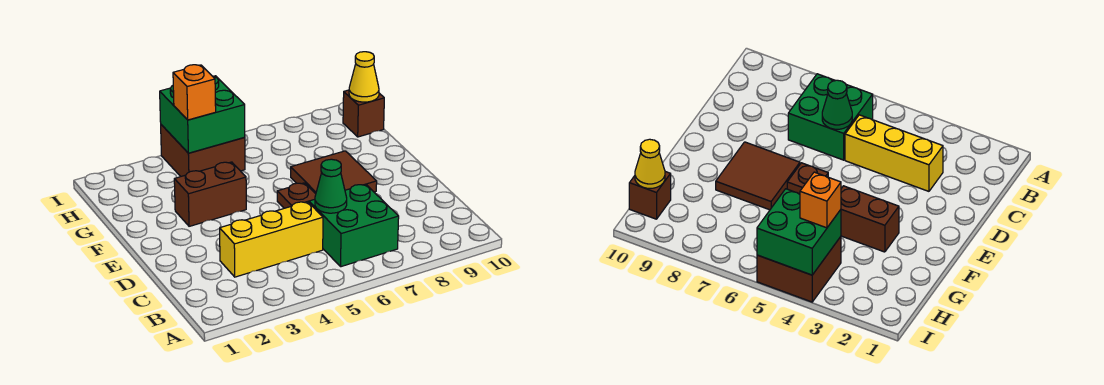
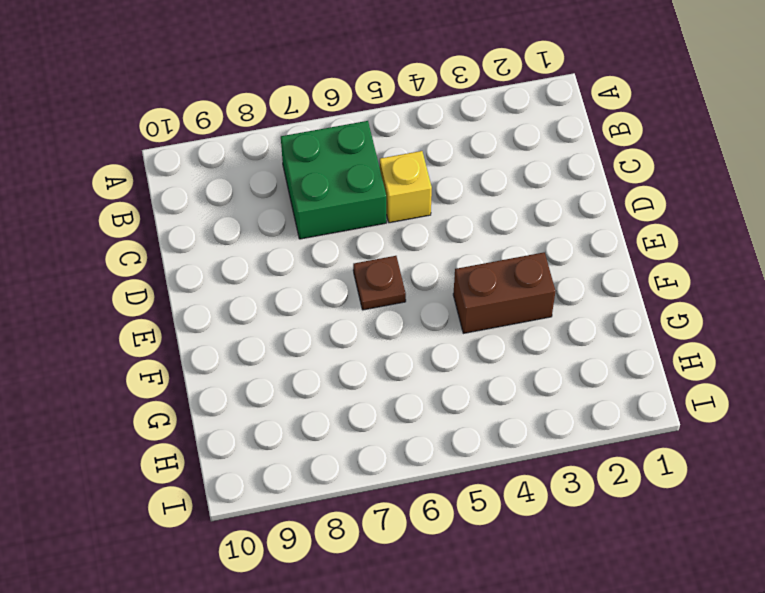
yellow brick C5 level 1 -> yellow brick C3:C5 level 1
none -> brown tile E7:F8 level 1
none -> brown brick H4:I5 level 1

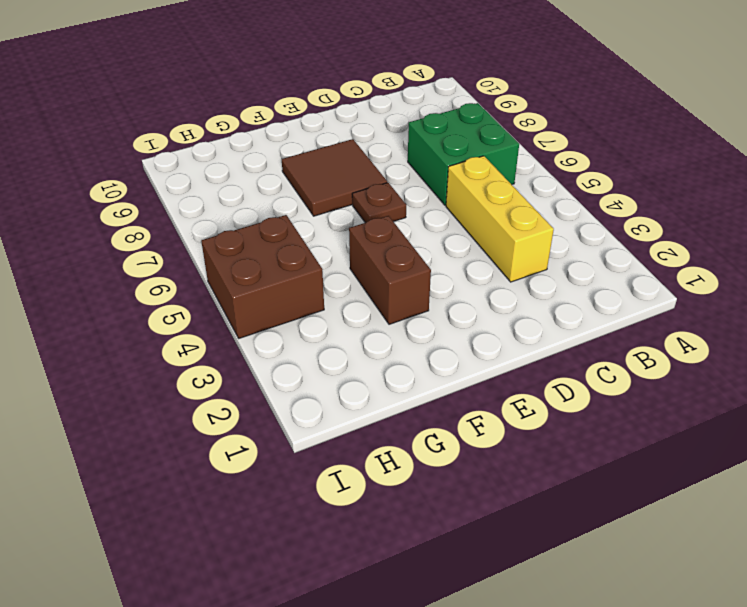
none -> brown brick H10 level 1
none -> green cone C6 level 2

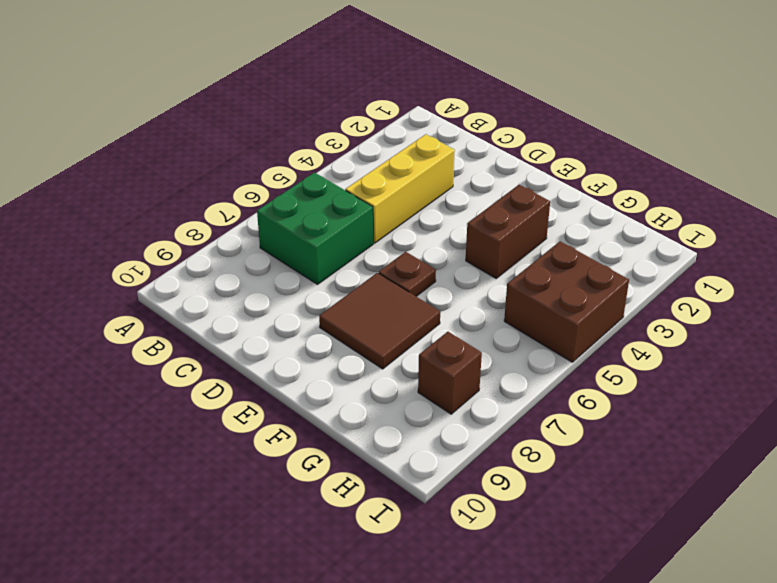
brown brick H8 level 1 -> brown brick H10 level 1
none -> green cone C6 level 2
none -> green brick H4:I5 level 2

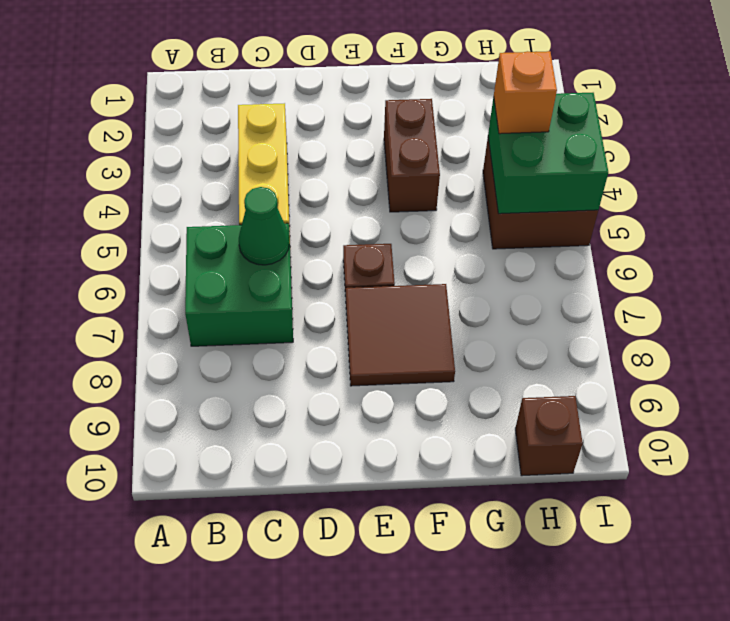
none -> yellow cone H10 level 2

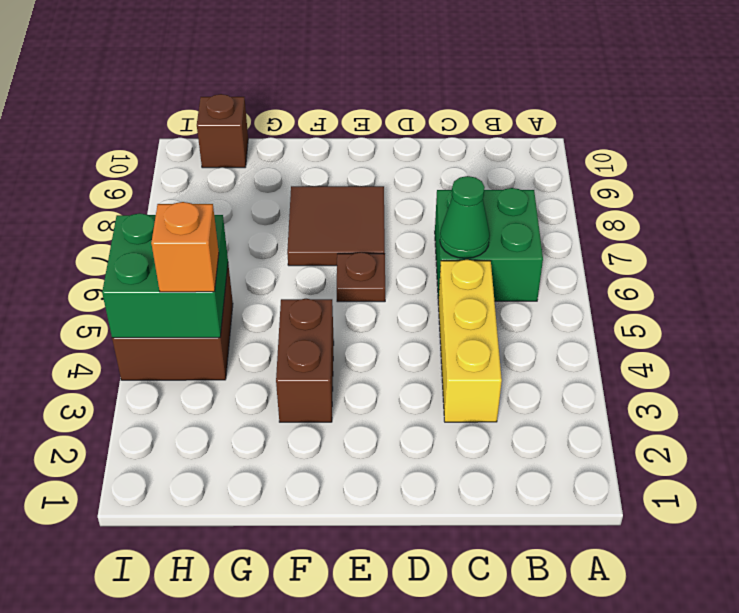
none -> yellow cone H10 level 2

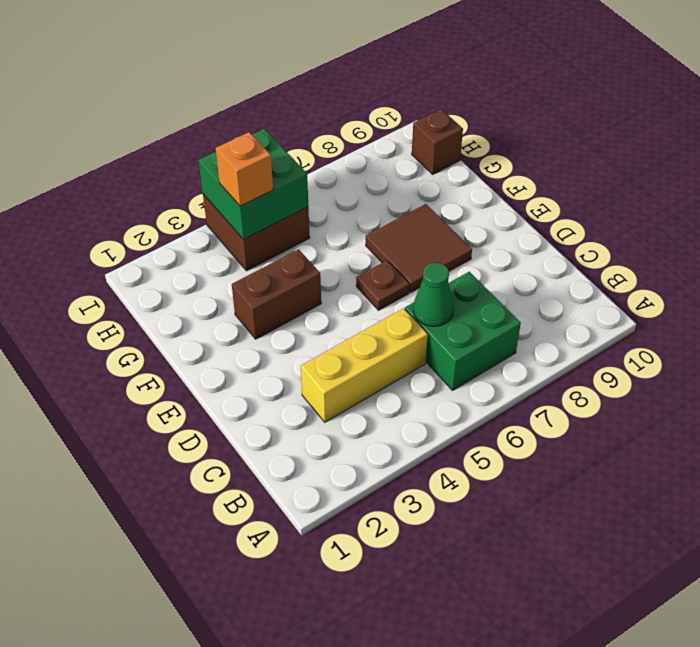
none -> yellow cone H10 level 2

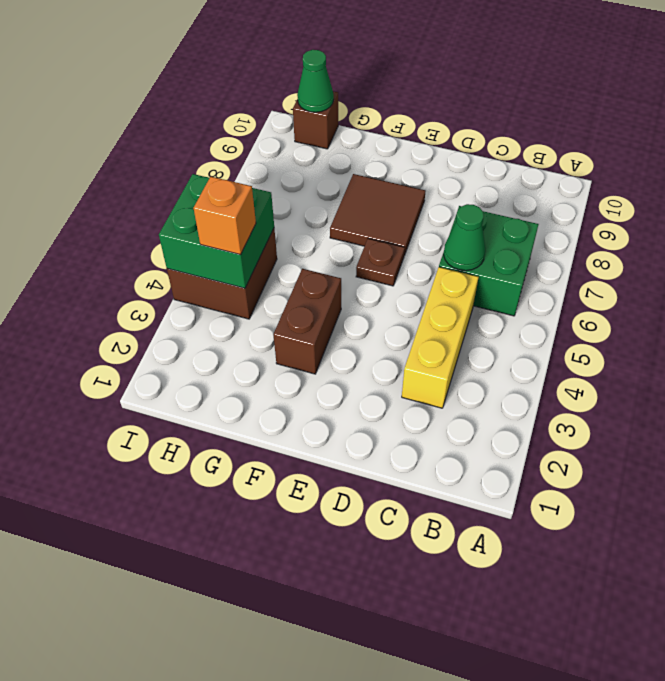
green cone H10 level 2 -> yellow cone H10 level 2

